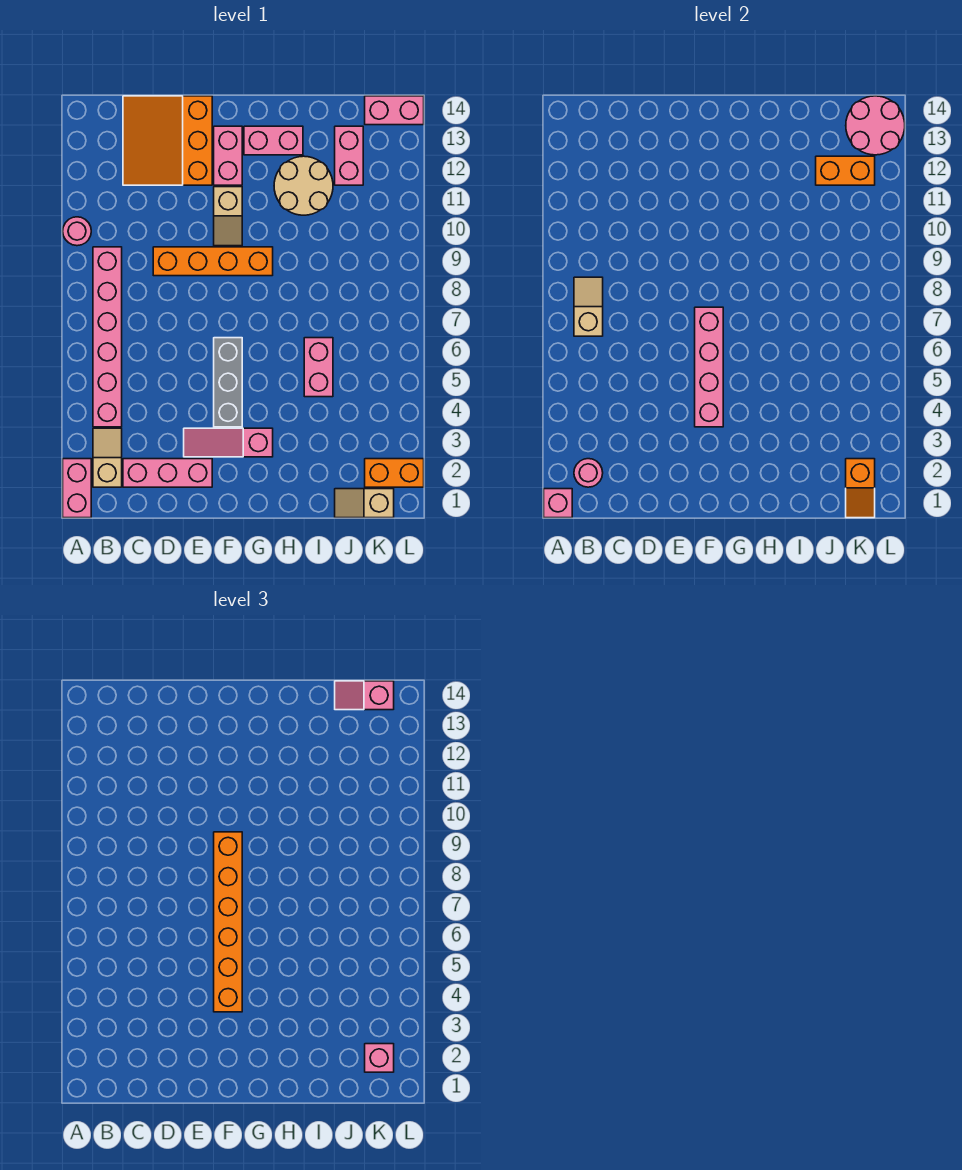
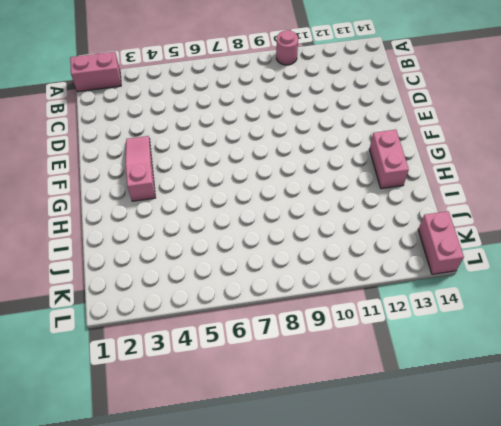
none -> tan slope B2:B3 level 1 top 2
none -> pink brick B4:B9 level 1
none -> pink brick C2:E2 level 1

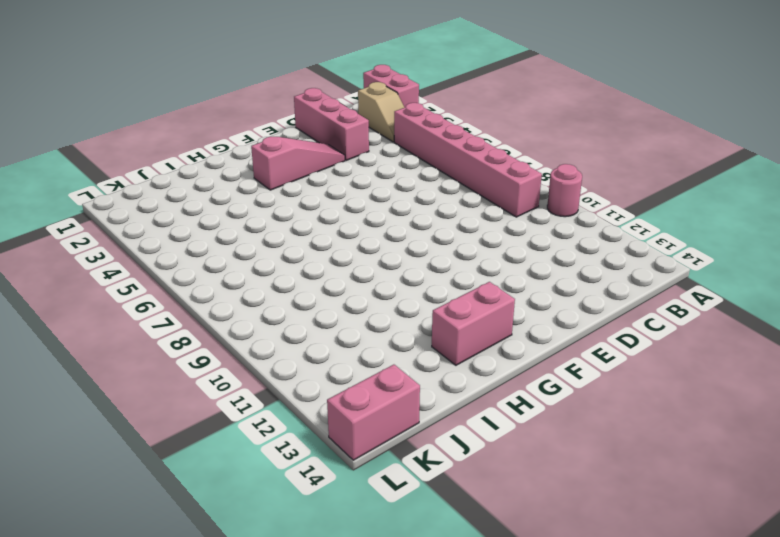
pink brick D1:D3 level 1 -> pink brick C2:E2 level 1
none -> orange slope C12:E14 level 1 top E
none -> orange brick D9:G9 level 1
none -> grey brick F4:F6 level 1

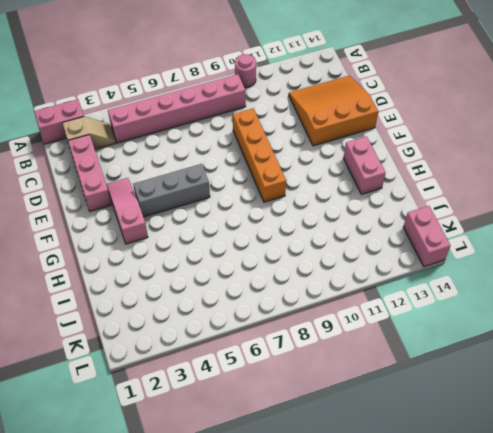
none -> tan slope F10:F11 level 1 top 11
none -> pink brick F12:F13 level 1
none -> tan round brick H11:I12 level 1

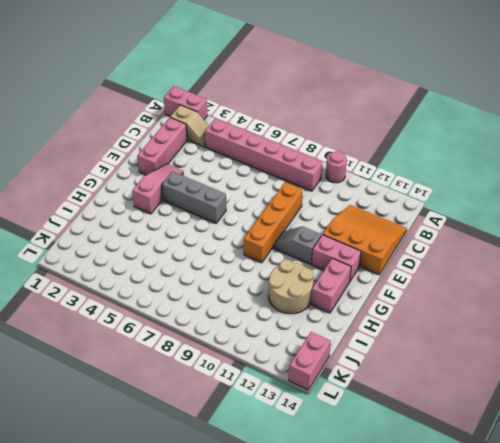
grey slope F10:F11 level 1 top 11 -> tan slope F10:F11 level 1 top 11
none -> pink brick I5:I6 level 1
none -> tan slope J1:K1 level 1 top K
none -> pink brick J12:J13 level 1

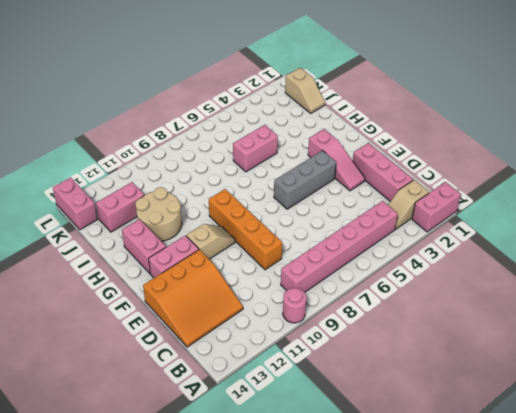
none -> orange brick K2:L2 level 1
none -> pink brick A1 level 2
none -> pink round brick B2 level 2

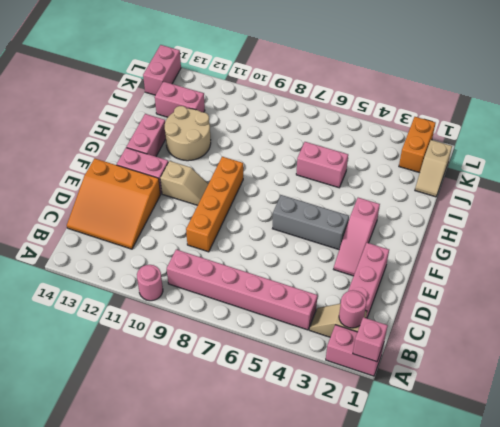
none -> tan slope B7:B8 level 2 top 7
none -> pink brick F4:F7 level 2
none -> orange brick J12:K12 level 2

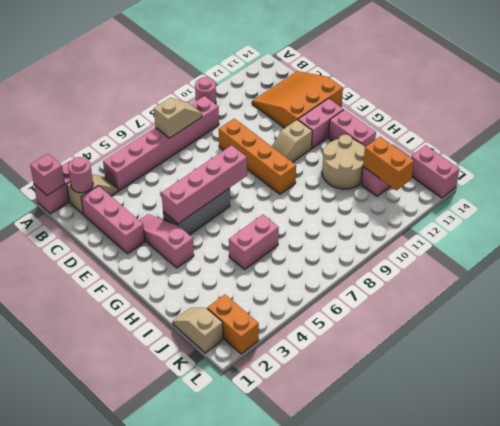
none -> orange slope K1:K2 level 2 top 2
none -> pink round brick K13:L14 level 2
none -> orange brick F4:F9 level 3

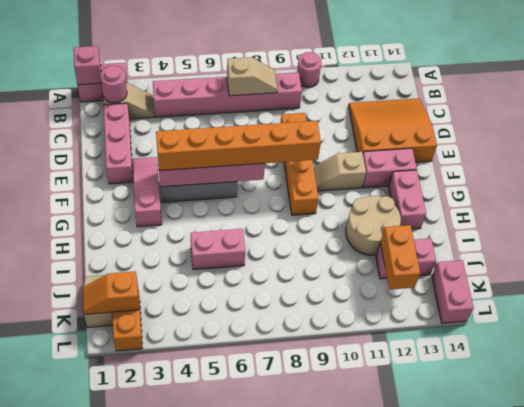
none -> pink round brick K13:L14 level 2
none -> pink slope J14:K14 level 3 top K
none -> pink brick K2 level 3

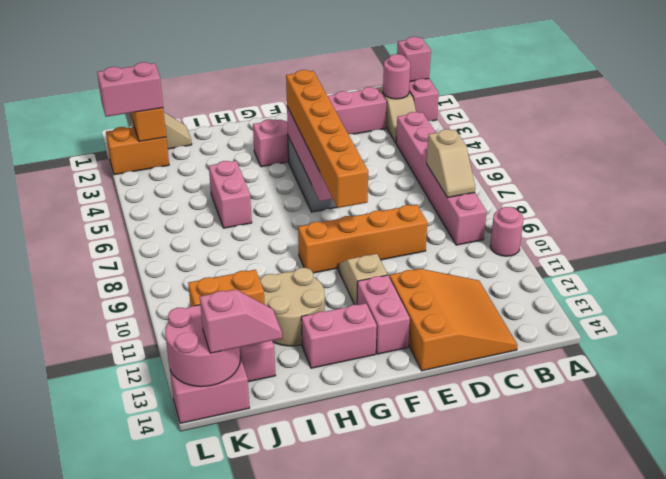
pink brick K2:L2 level 3 -> pink brick K2 level 3

